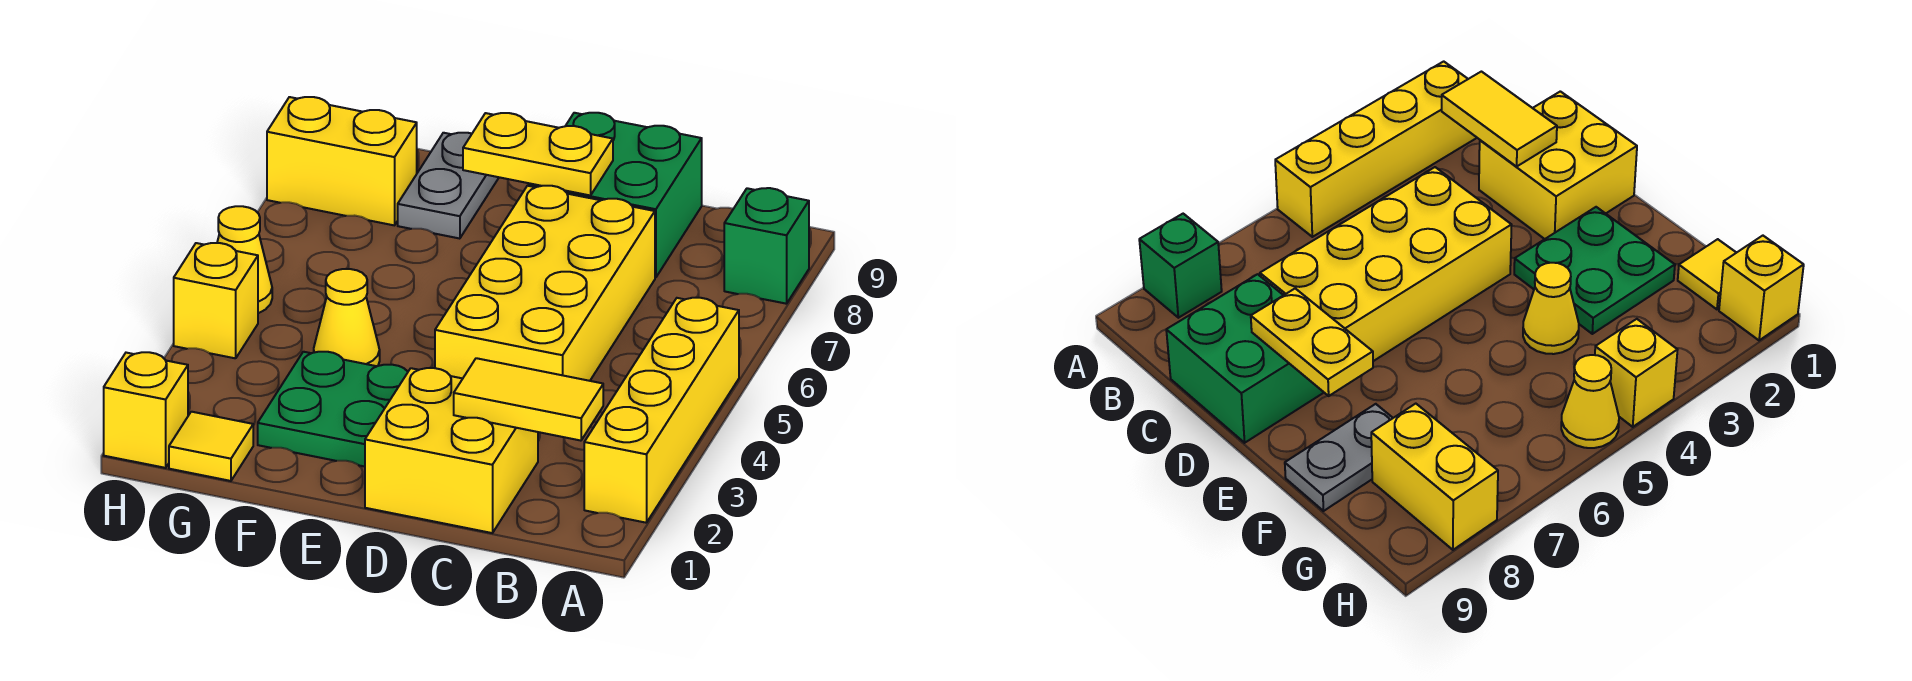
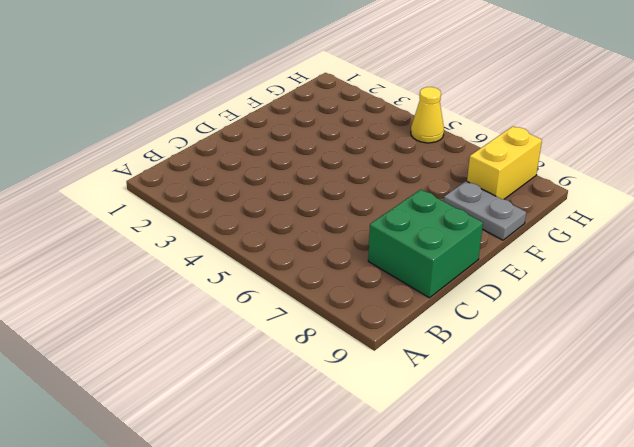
none -> yellow brick A2:A5 level 1
none -> green brick A8 level 1
none -> yellow brick C1:D2 level 1

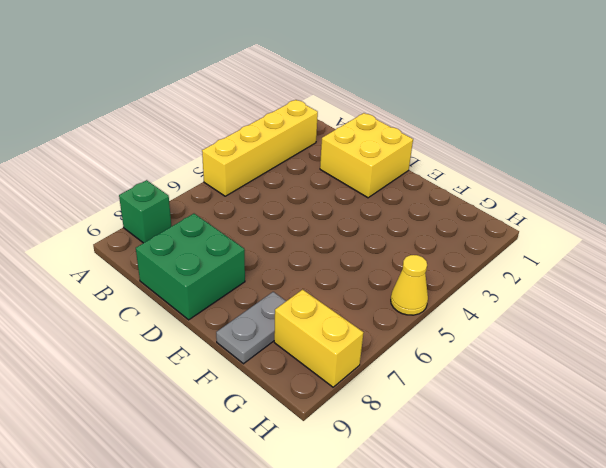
none -> yellow brick C4:D7 level 1
none -> green plate E2:F3 level 1
none -> yellow cone F4 level 1

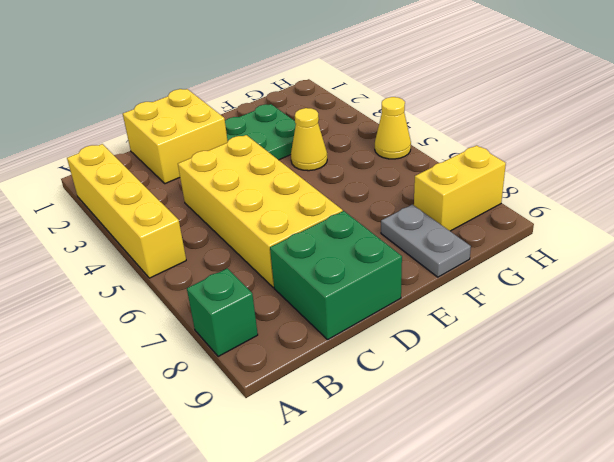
none -> yellow tile G1 level 1
none -> yellow brick H1 level 1
none -> yellow brick H4 level 1

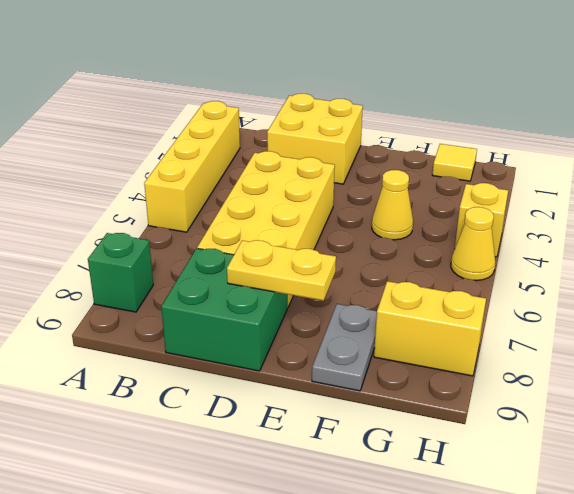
none -> green plate E2:F3 level 1
none -> yellow brick H1 level 1
none -> yellow tile B2:C2 level 2

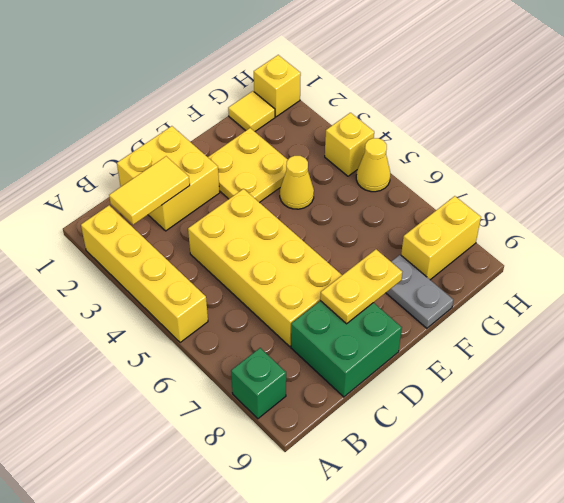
yellow plate E2:F3 level 1 -> green plate E2:F3 level 1

